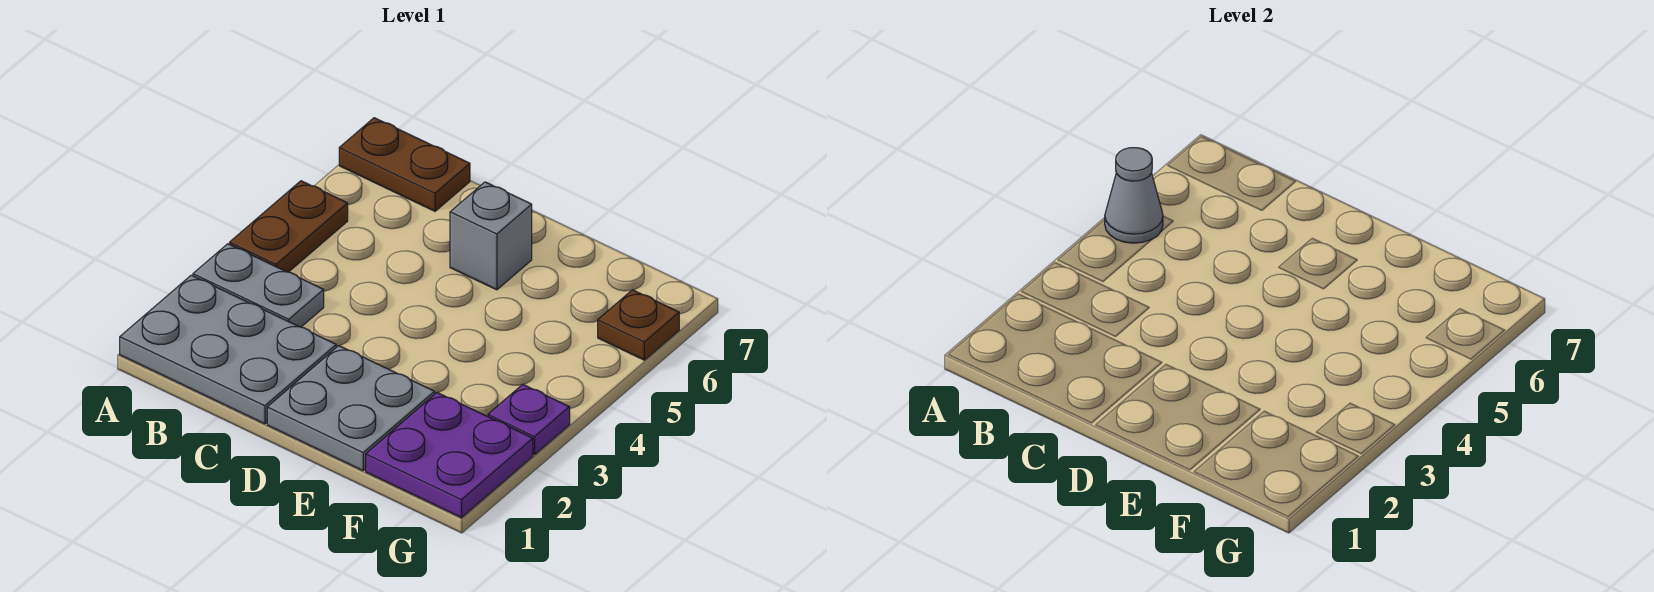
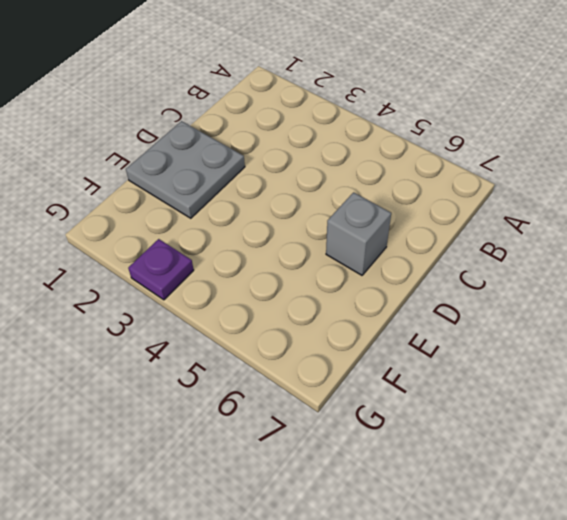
none -> grey plate A1:C2 level 1
none -> grey plate A3:B3 level 1

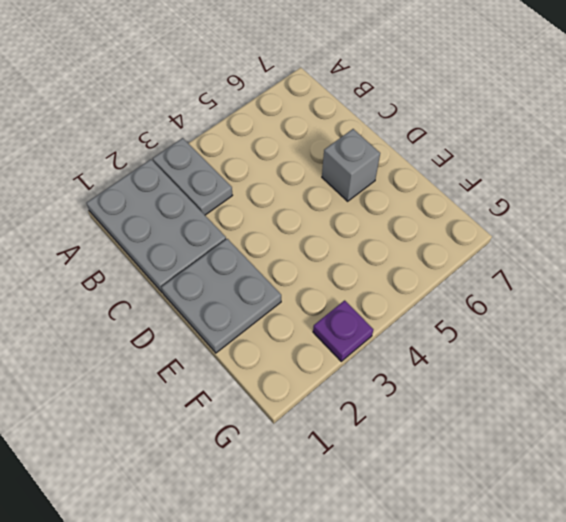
none -> brown plate A4:A5 level 1
none -> brown plate A7:B7 level 1

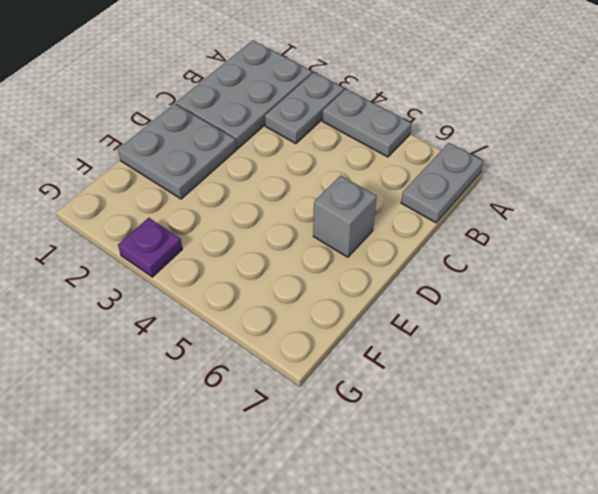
grey plate A4:A5 level 1 -> brown plate A4:A5 level 1
grey plate A7:B7 level 1 -> brown plate A7:B7 level 1
none -> purple plate F1:G2 level 1
none -> brown plate G6 level 1

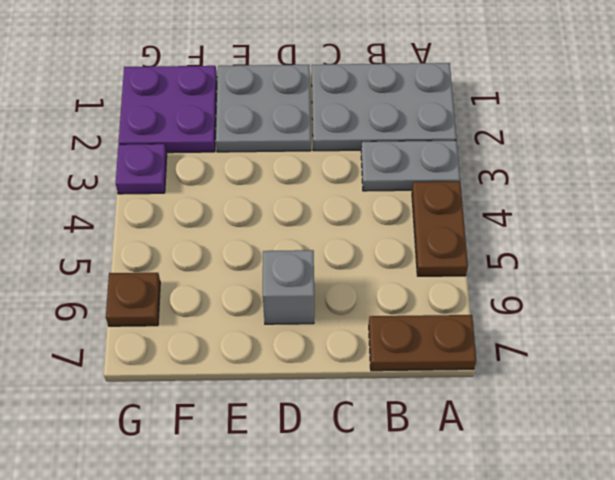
none -> grey cone A5 level 2

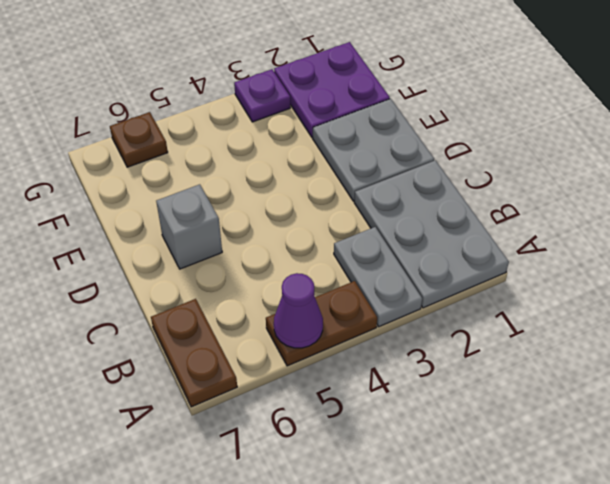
purple cone A5 level 2 -> grey cone A5 level 2

